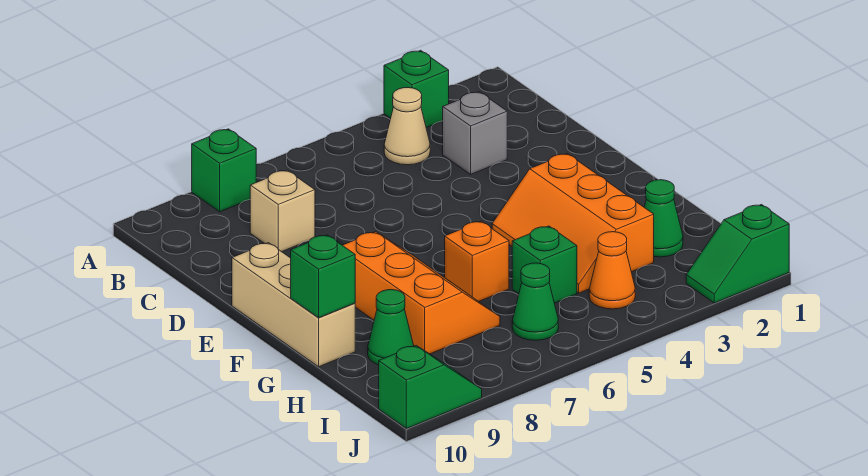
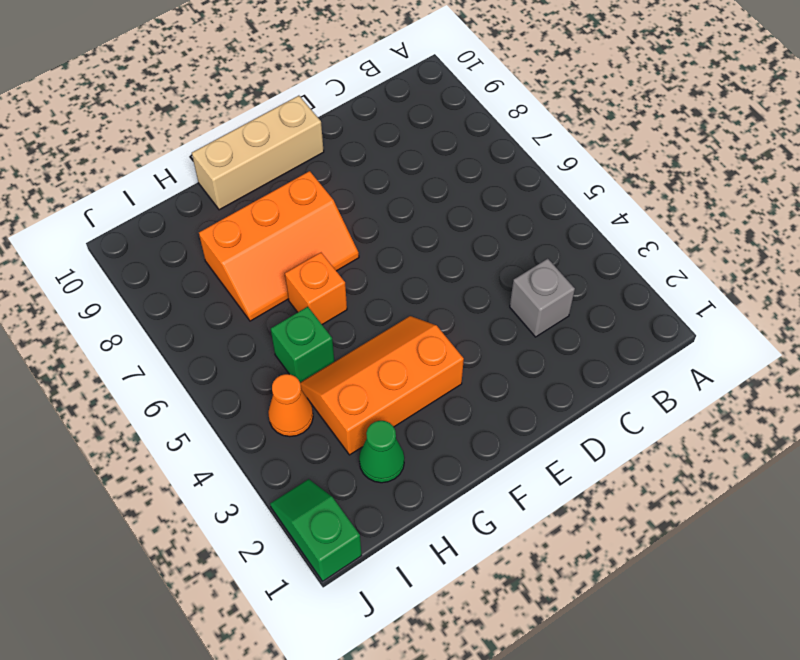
none -> green brick A3 level 1
none -> green brick A8 level 1
none -> tan cone B4 level 1

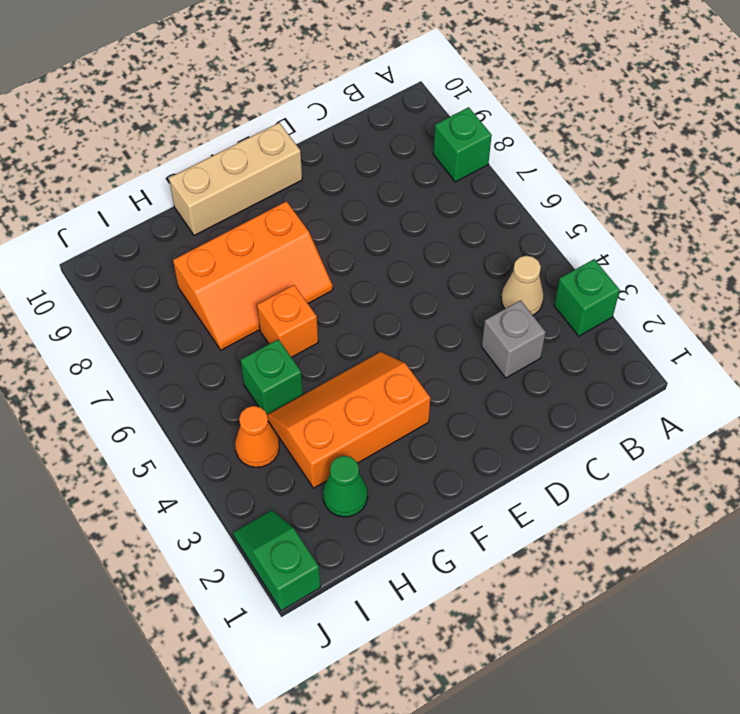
none -> tan brick C8 level 1
none -> green cone H9 level 1
none -> green cone I6 level 1

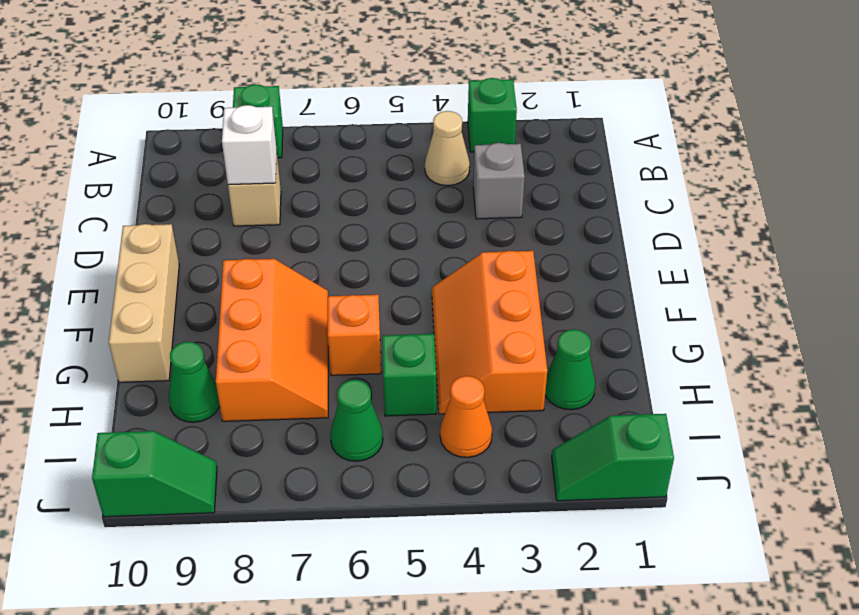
white brick C8 level 2 -> none
none -> green brick G10 level 2

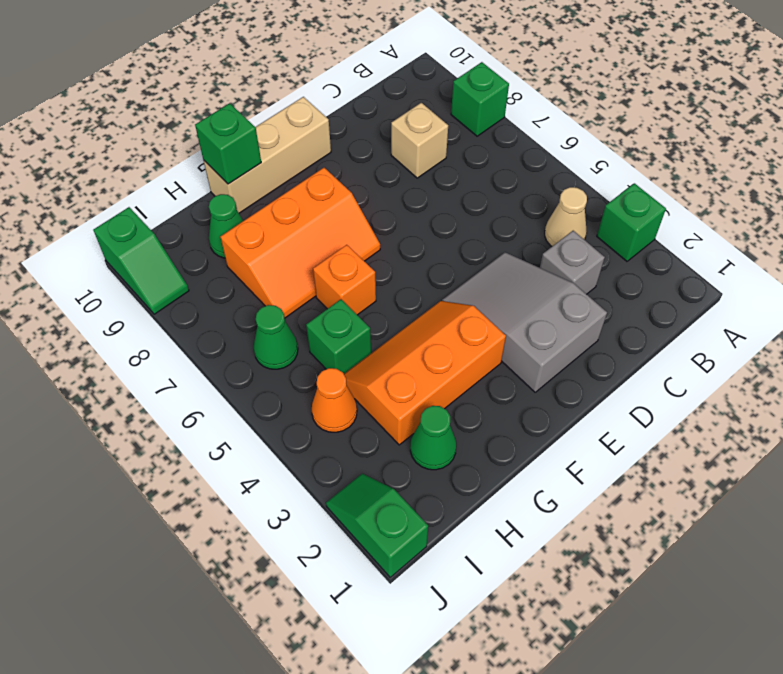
grey slope D2:E4 level 1 top 2 -> none

